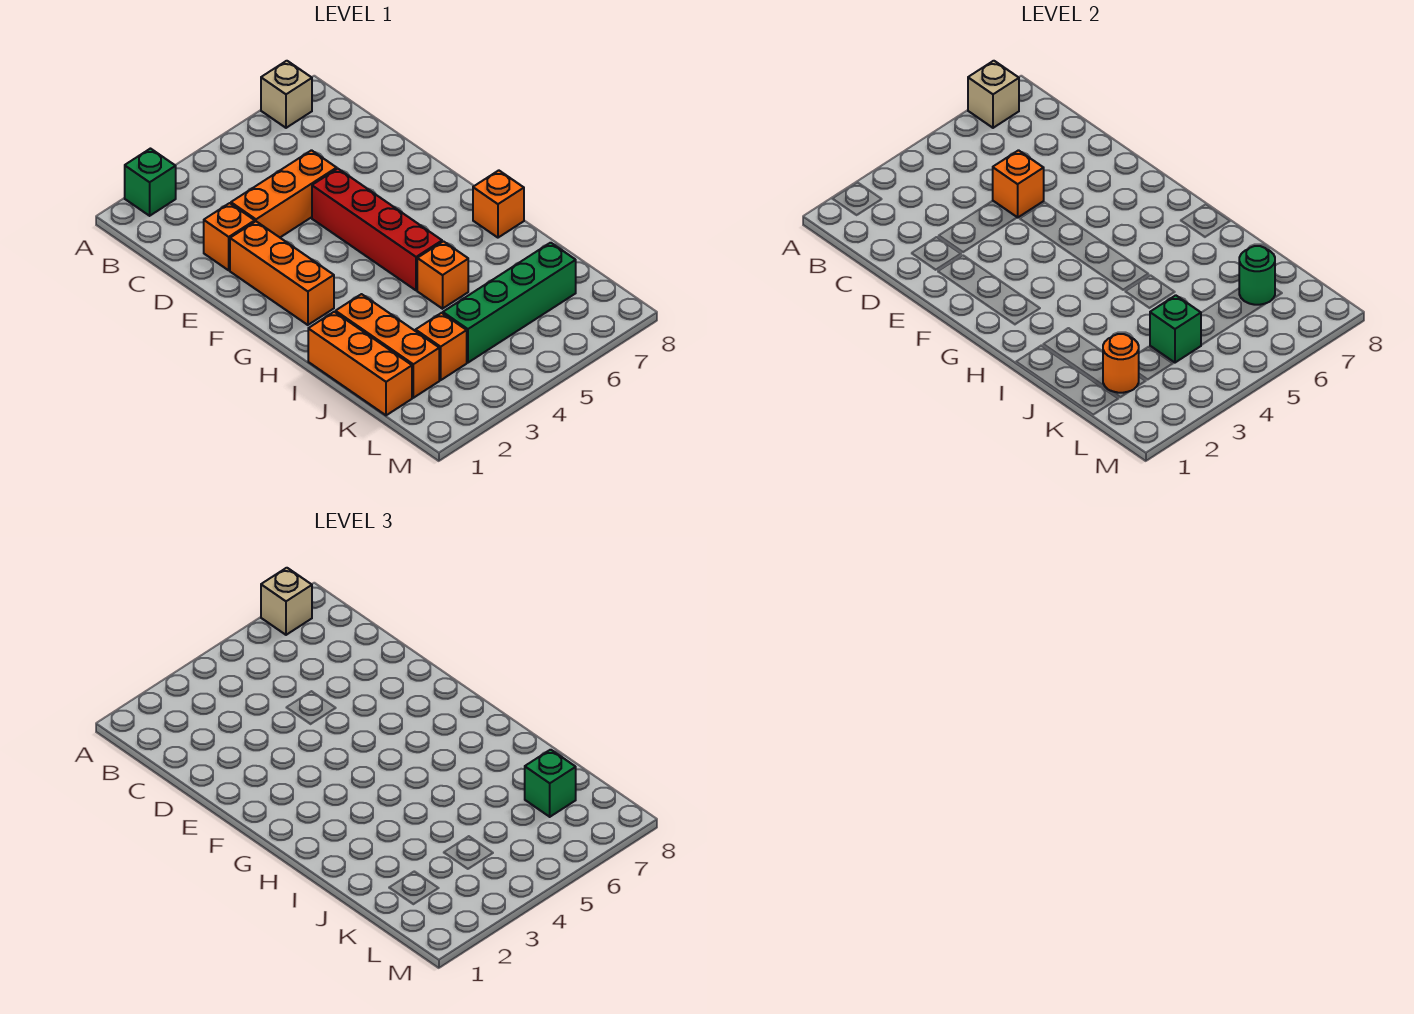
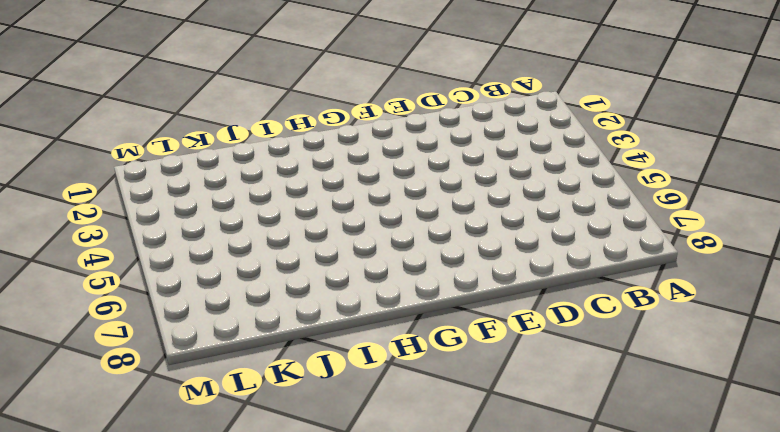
none -> green brick A2 level 1
none -> tan brick A7 level 1
none -> orange brick D2 level 1

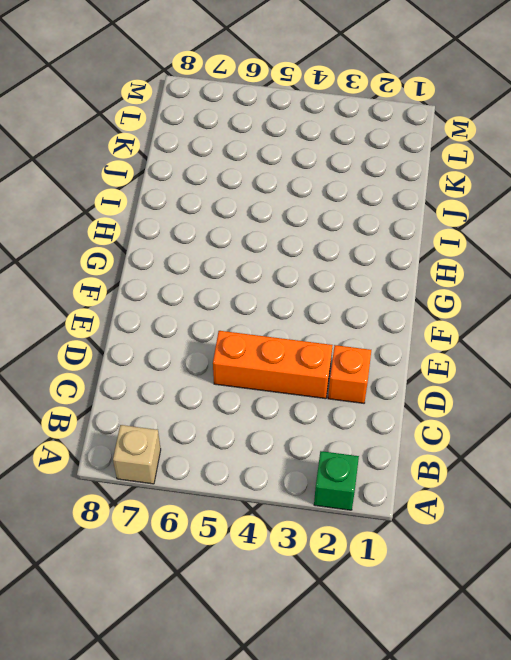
none -> orange brick E2:G2 level 1
none -> red brick E5:H5 level 1
none -> orange brick H8 level 1

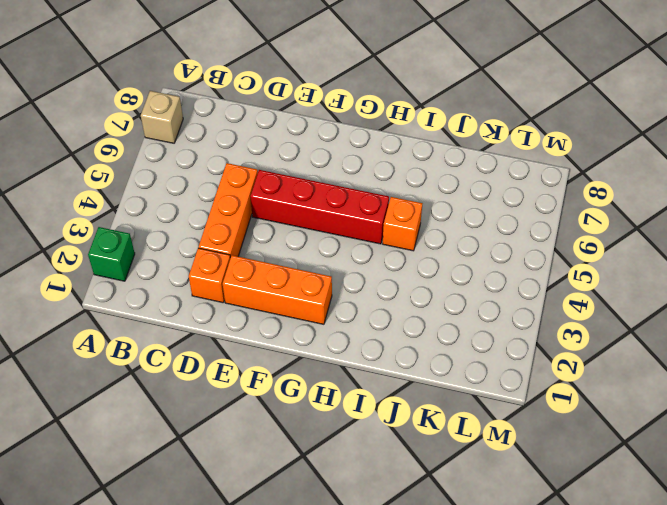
none -> orange brick H8 level 1
none -> orange brick I1:K1 level 1
none -> orange brick I2:K2 level 1

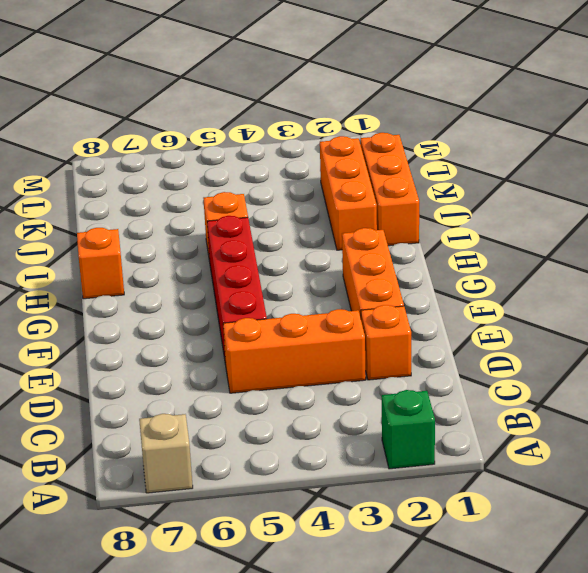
none -> orange brick K3 level 1
none -> green brick K4:K7 level 1
none -> tan brick A7 level 2

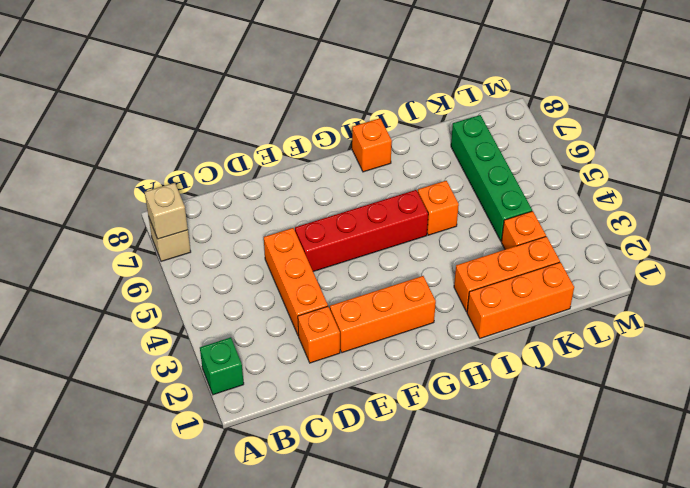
none -> orange brick D5 level 2
none -> orange round brick K2 level 2
none -> green brick K4 level 2

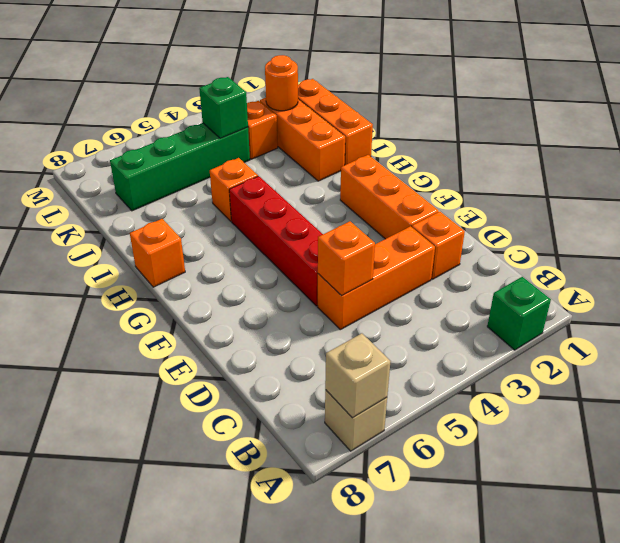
none -> green round brick K7 level 2
none -> tan brick A7 level 3
none -> green brick K7 level 3

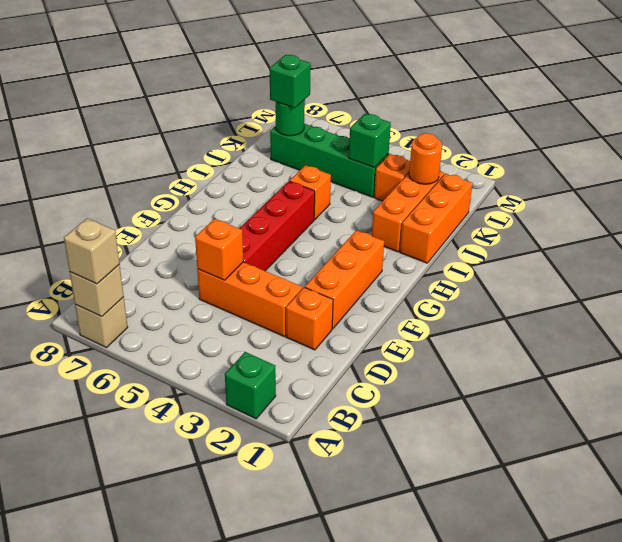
none -> orange brick H8 level 1

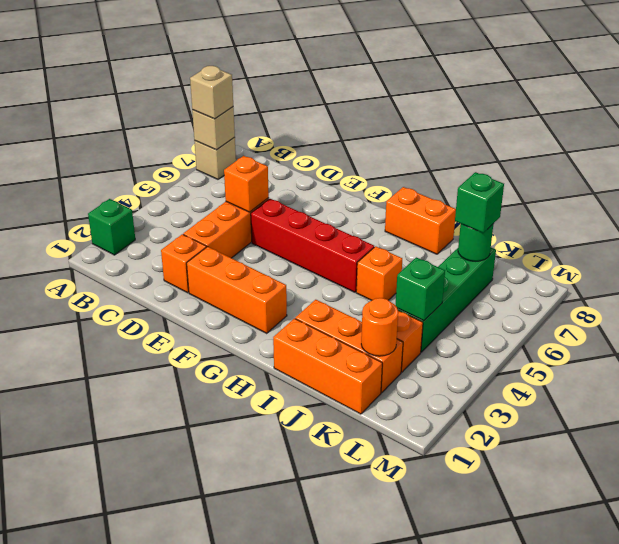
orange brick H8:I8 level 1 -> orange brick H8 level 1

